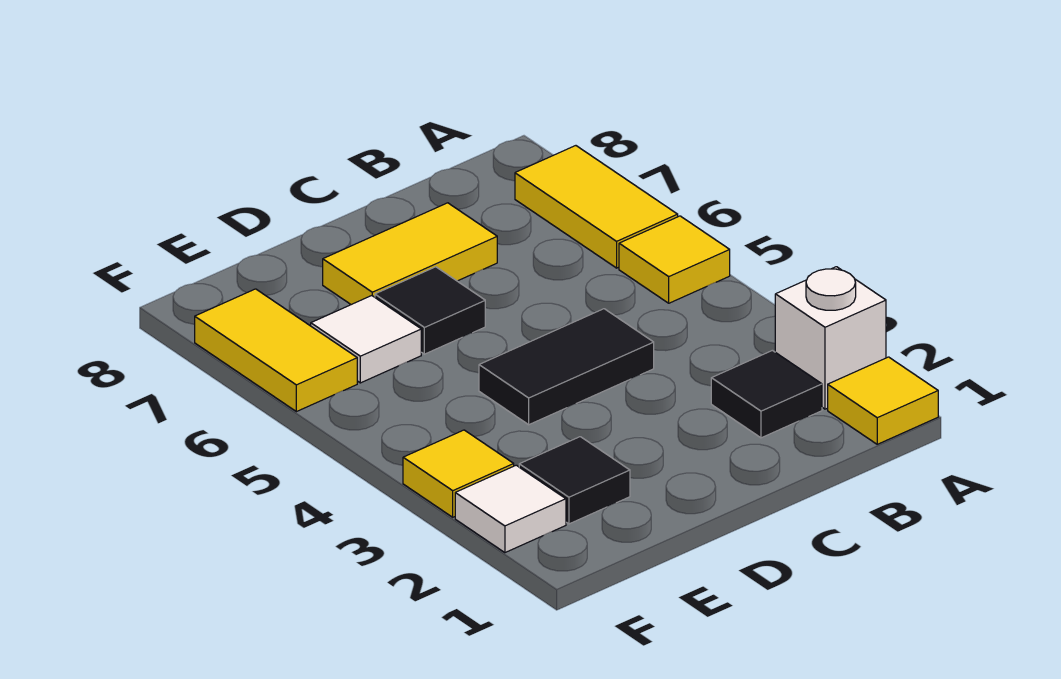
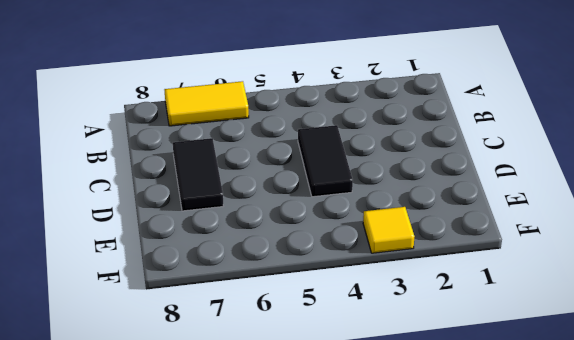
black tile C7:D7 level 1 -> yellow tile C7:D7 level 1
none -> yellow tile A1 level 1
none -> white brick A2 level 1
none -> yellow tile A5 level 1

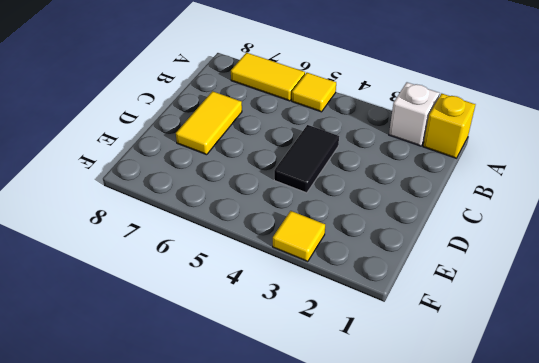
yellow brick A1 level 1 -> yellow tile A1 level 1
none -> black tile B2 level 1
none -> black tile D6 level 1
none -> black tile E2 level 1

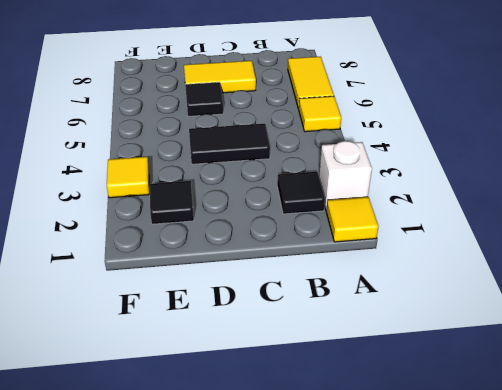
none -> white tile E6 level 1
none -> white tile F2 level 1
none -> yellow tile F6:F7 level 1

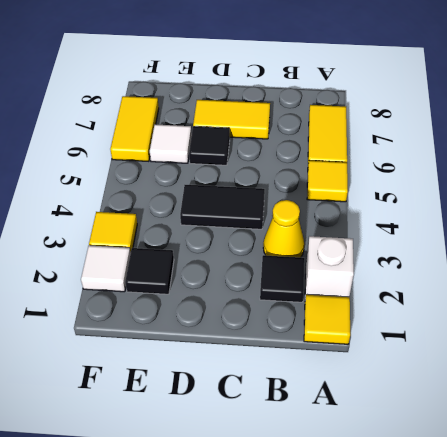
yellow cone B3 level 1 -> none

